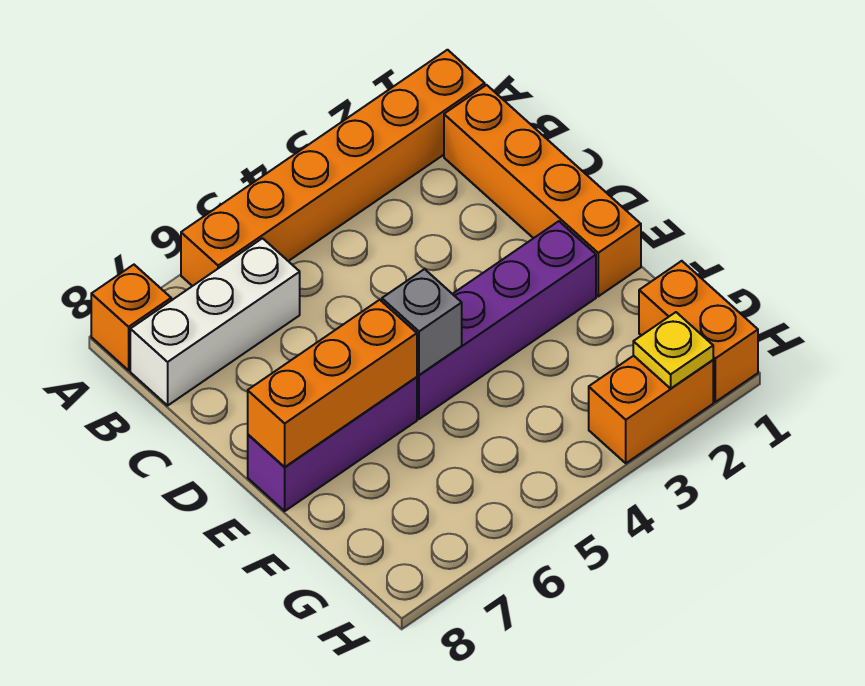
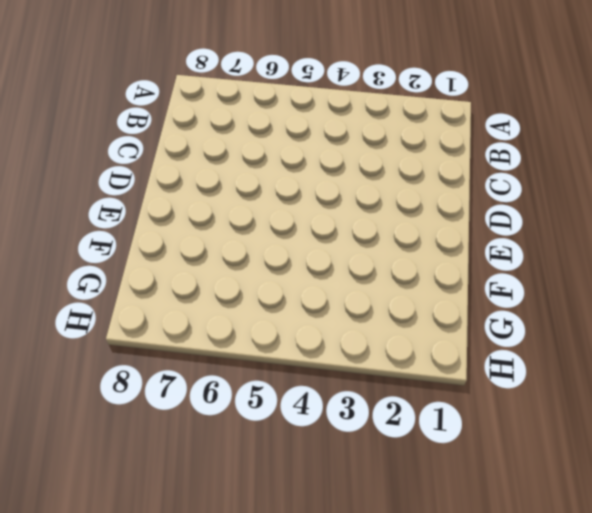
none -> orange brick A1:A6 level 1
none -> orange brick A8 level 1

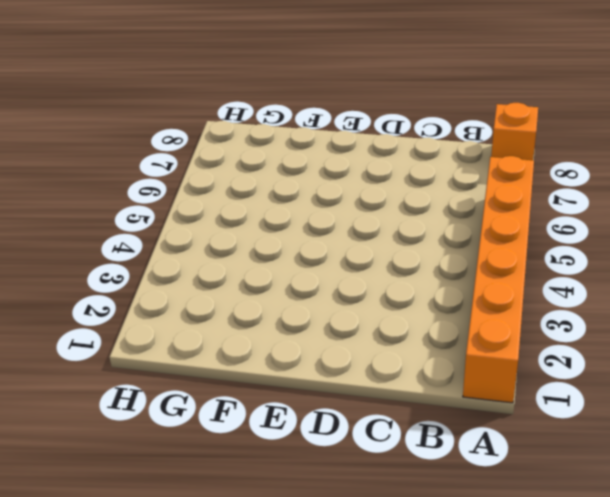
none -> orange brick B1:E1 level 1
none -> white brick B6:B8 level 1

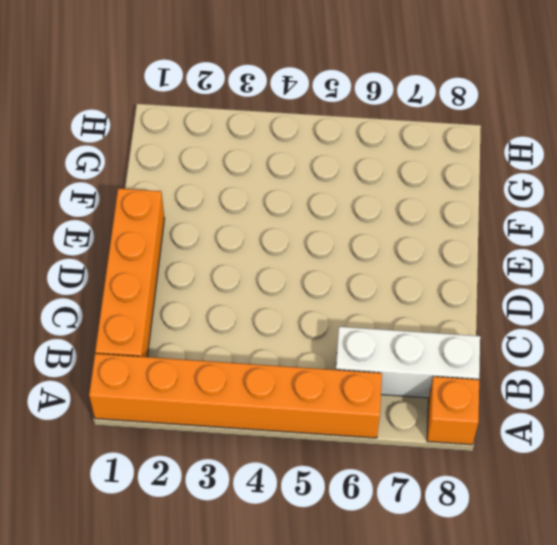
none -> purple brick E2:E5 level 1
none -> purple brick E6:E8 level 1

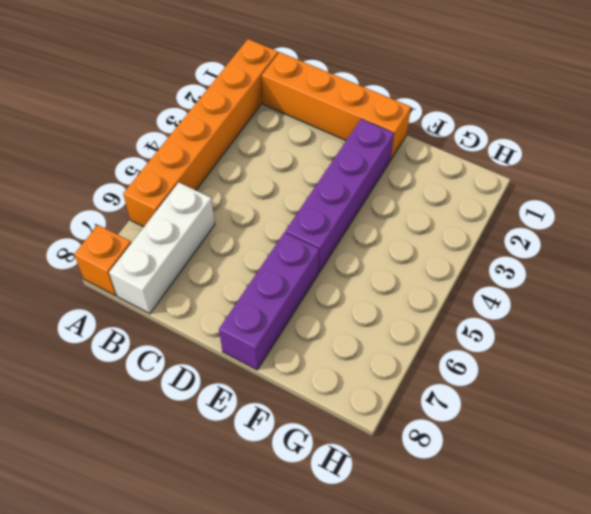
none -> orange brick G1:H1 level 1
none -> orange brick H2:H3 level 1

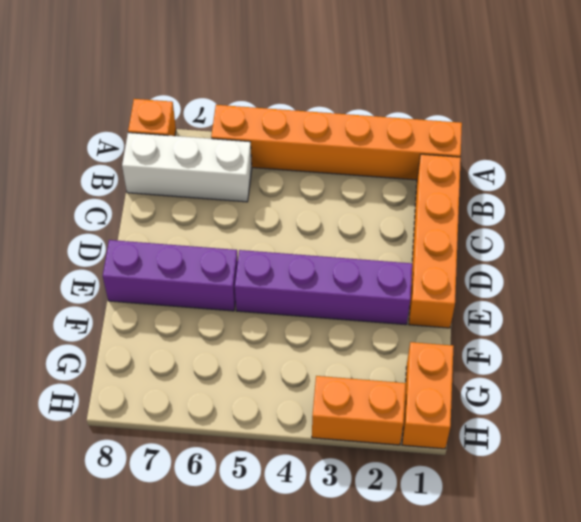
none -> grey brick E5 level 2
none -> orange brick E6:E8 level 2

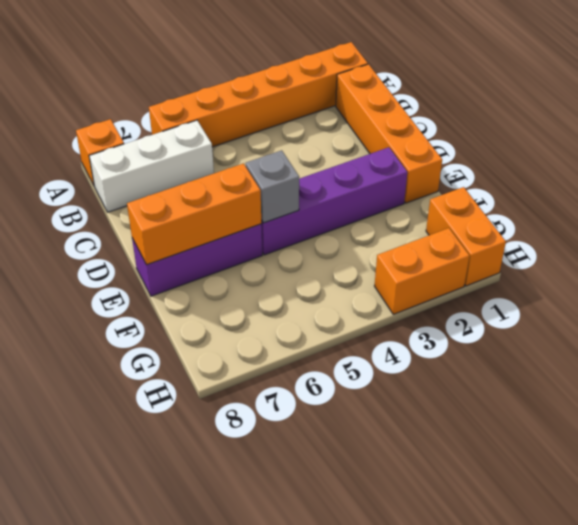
none -> yellow plate H2 level 2

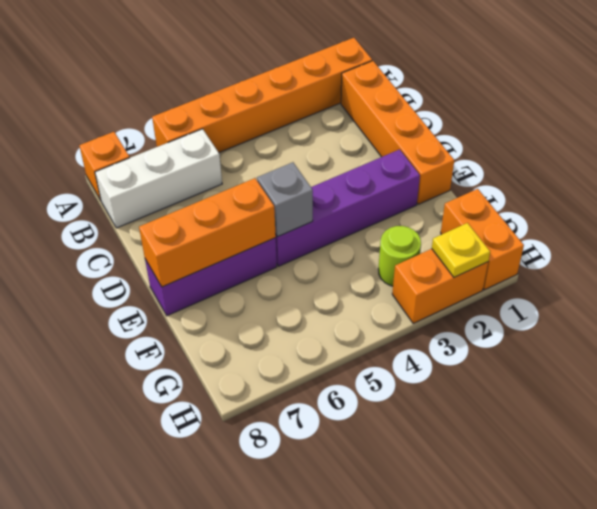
lime round brick G3 level 1 -> none

